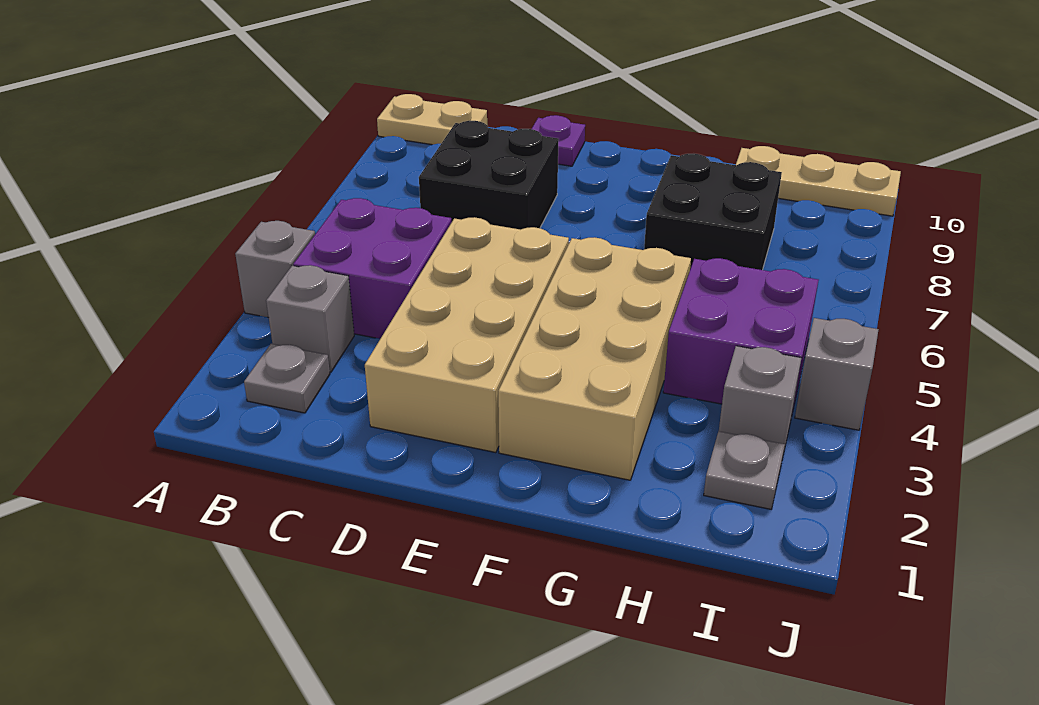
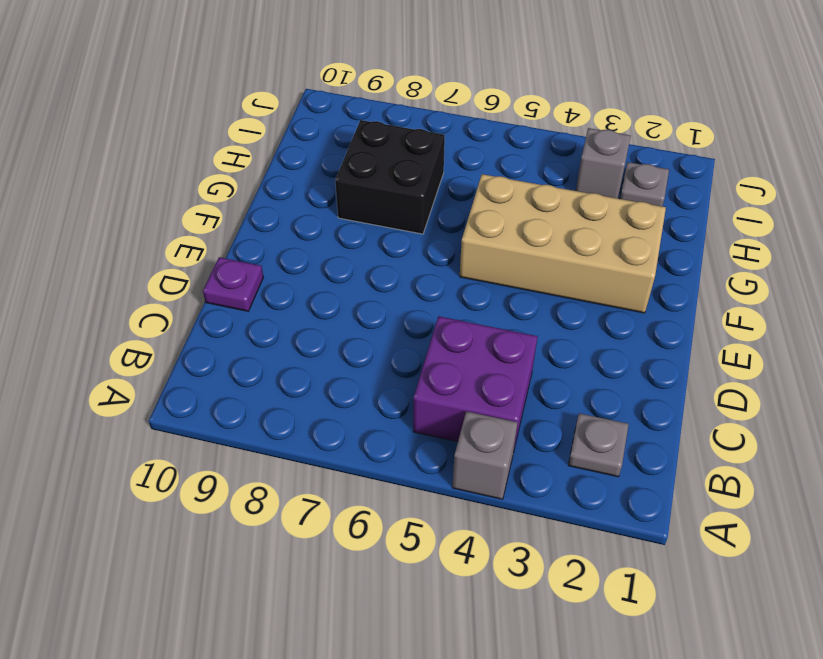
none -> tan plate A10:B10 level 1
none -> grey brick B3 level 1
none -> black brick C7:D8 level 1

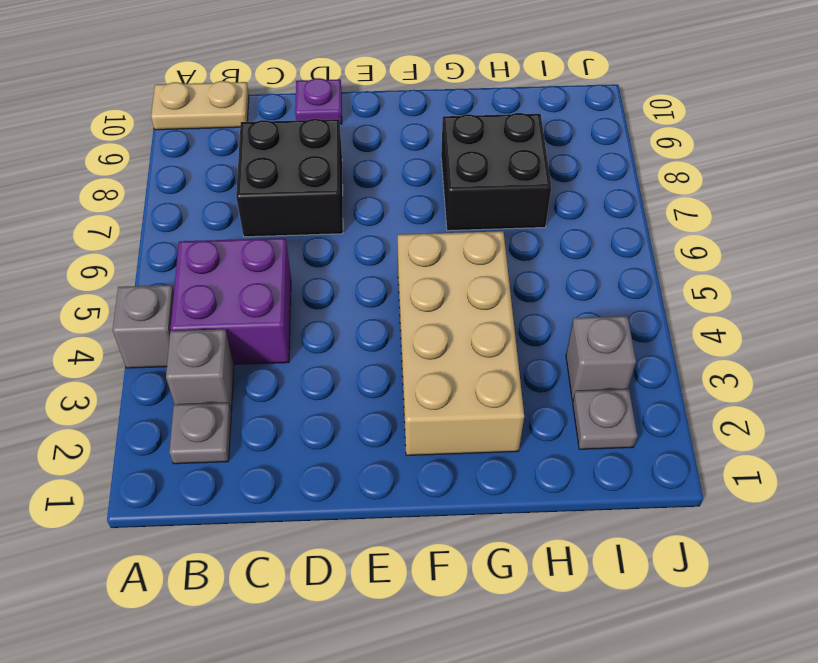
none -> tan brick D2:E5 level 1
none -> purple brick H4:I5 level 1
none -> tan plate H10:J10 level 1

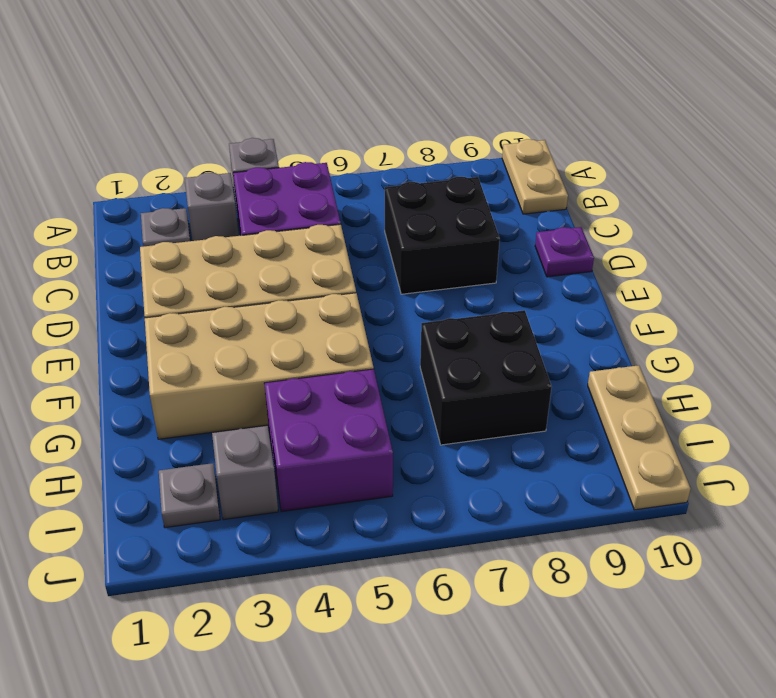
none -> grey brick J4 level 1

